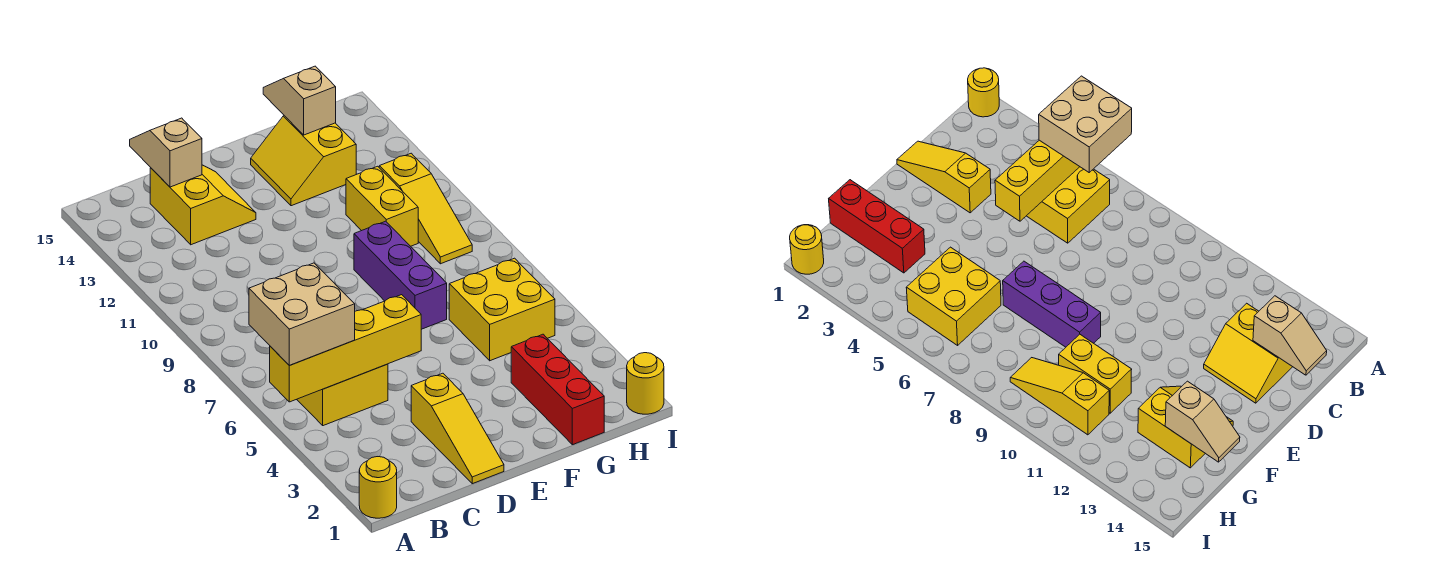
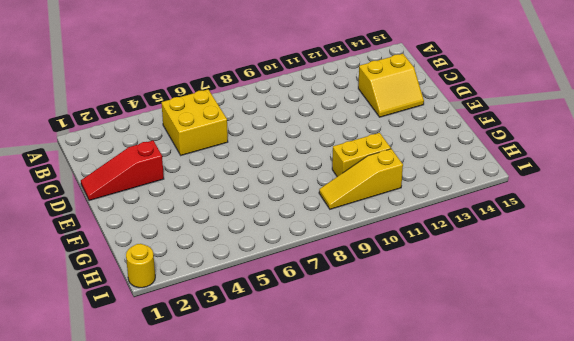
red slope D1:D3 level 1 top 3 -> yellow slope D1:D3 level 1 top 3
none -> yellow round brick A1 level 1
none -> purple brick F7:F9 level 1
none -> yellow slope F13:G14 level 1 top G

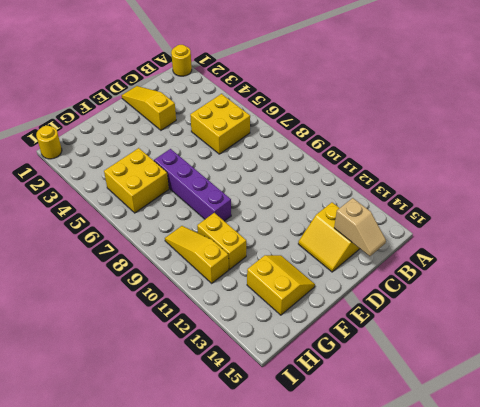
purple brick F6:F9 level 1 -> purple brick F7:F9 level 1
none -> red brick G1:G3 level 1
none -> yellow brick A5:D5 level 2
none -> tan slope G14:G15 level 2 top 14

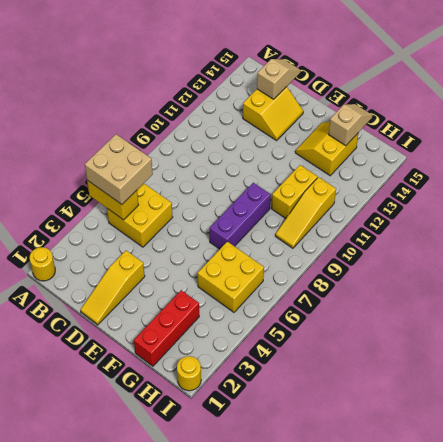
yellow brick A5:B5 level 2 -> yellow brick A5:D5 level 2

